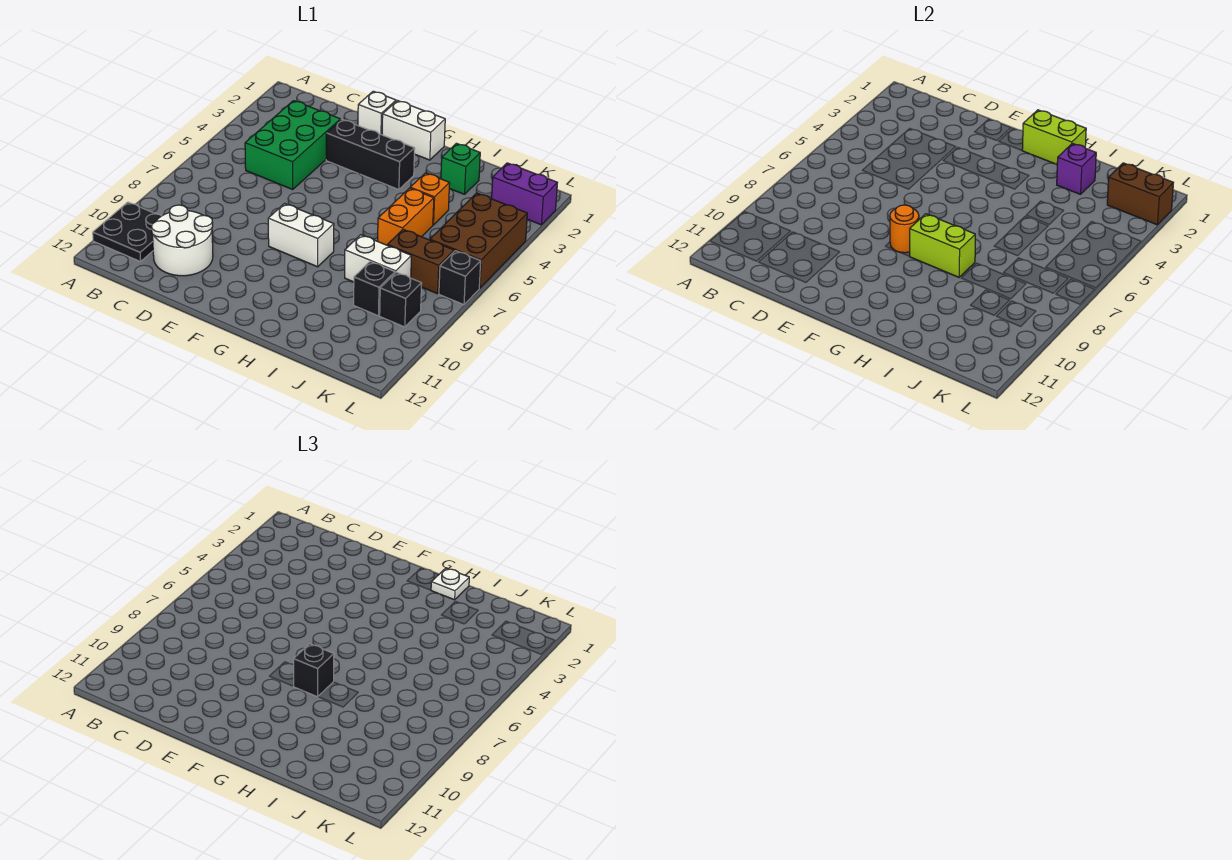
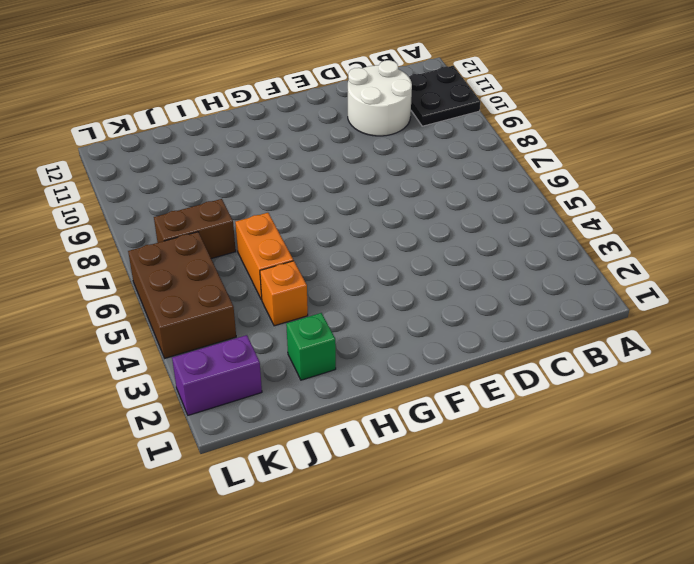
none -> green brick C3:D5 level 1
none -> white brick E1 level 1
none -> black brick E3:G3 level 1

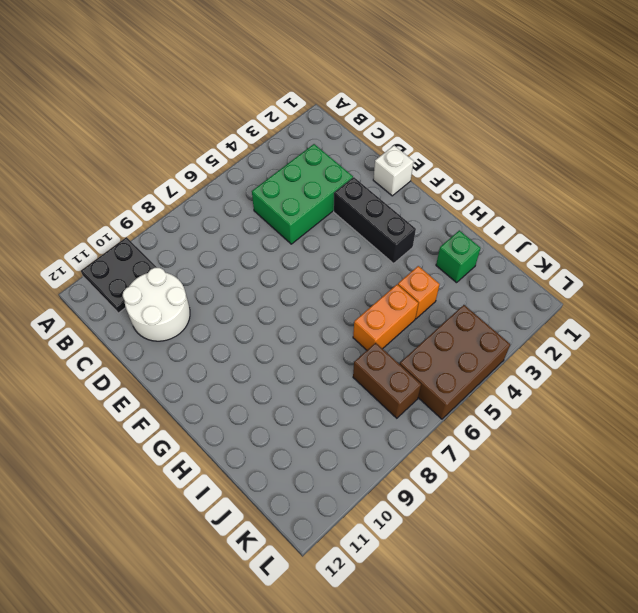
none -> white brick F1:G1 level 1
none -> white brick F8:G8 level 1
none -> white brick I8:J8 level 1

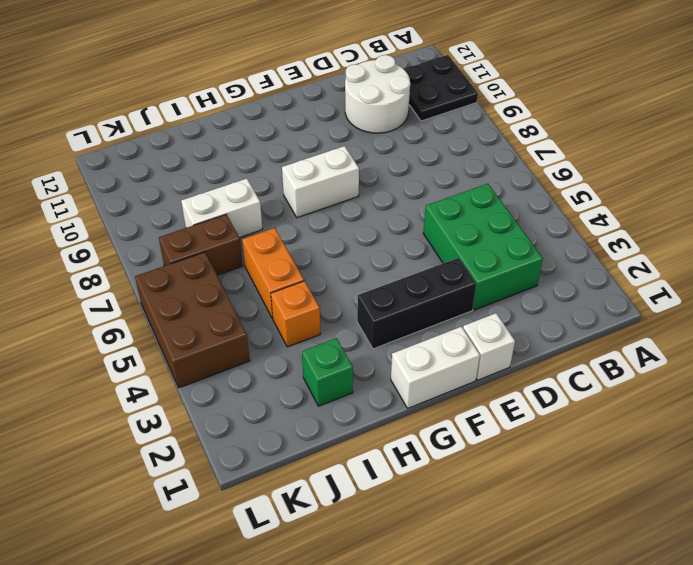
none -> black brick J9 level 1
none -> purple brick K2:L2 level 1
none -> black brick K9 level 1

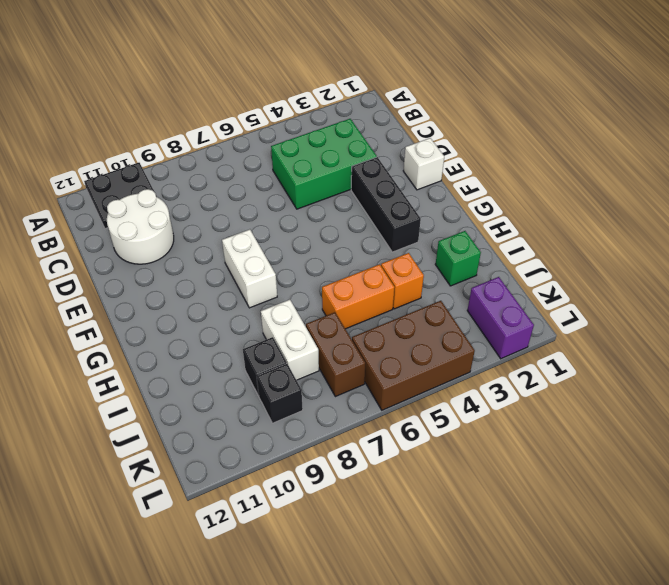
none -> white brick F1:G1 level 1
none -> black brick L7 level 1
none -> orange round brick F8 level 2

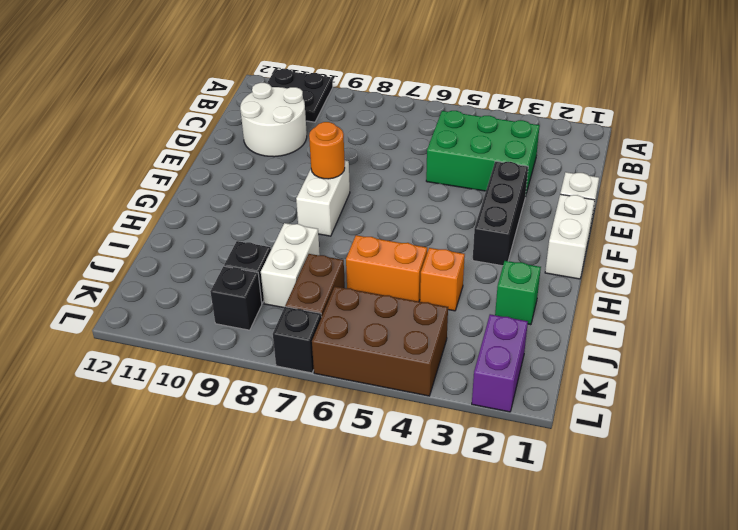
none -> lime brick G1:H1 level 2
none -> lime brick G8:H8 level 2
none -> purple brick I2 level 2

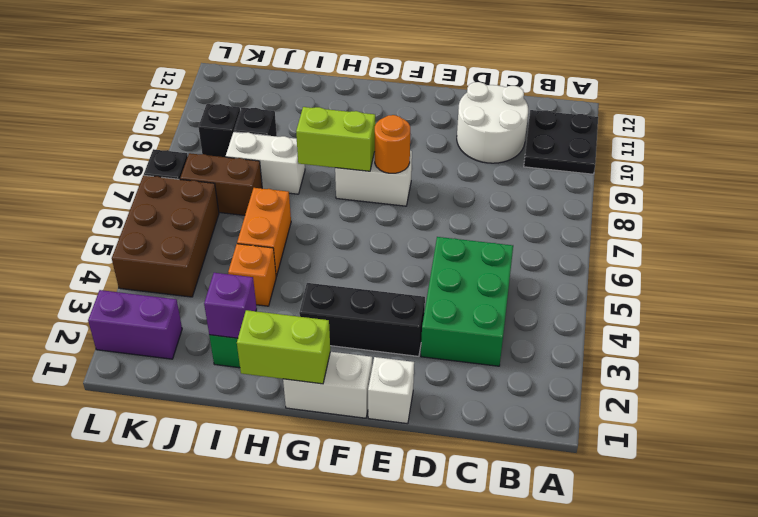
none -> brown brick K2:L2 level 2
none -> black brick G8 level 3
none -> white plate H1 level 3

